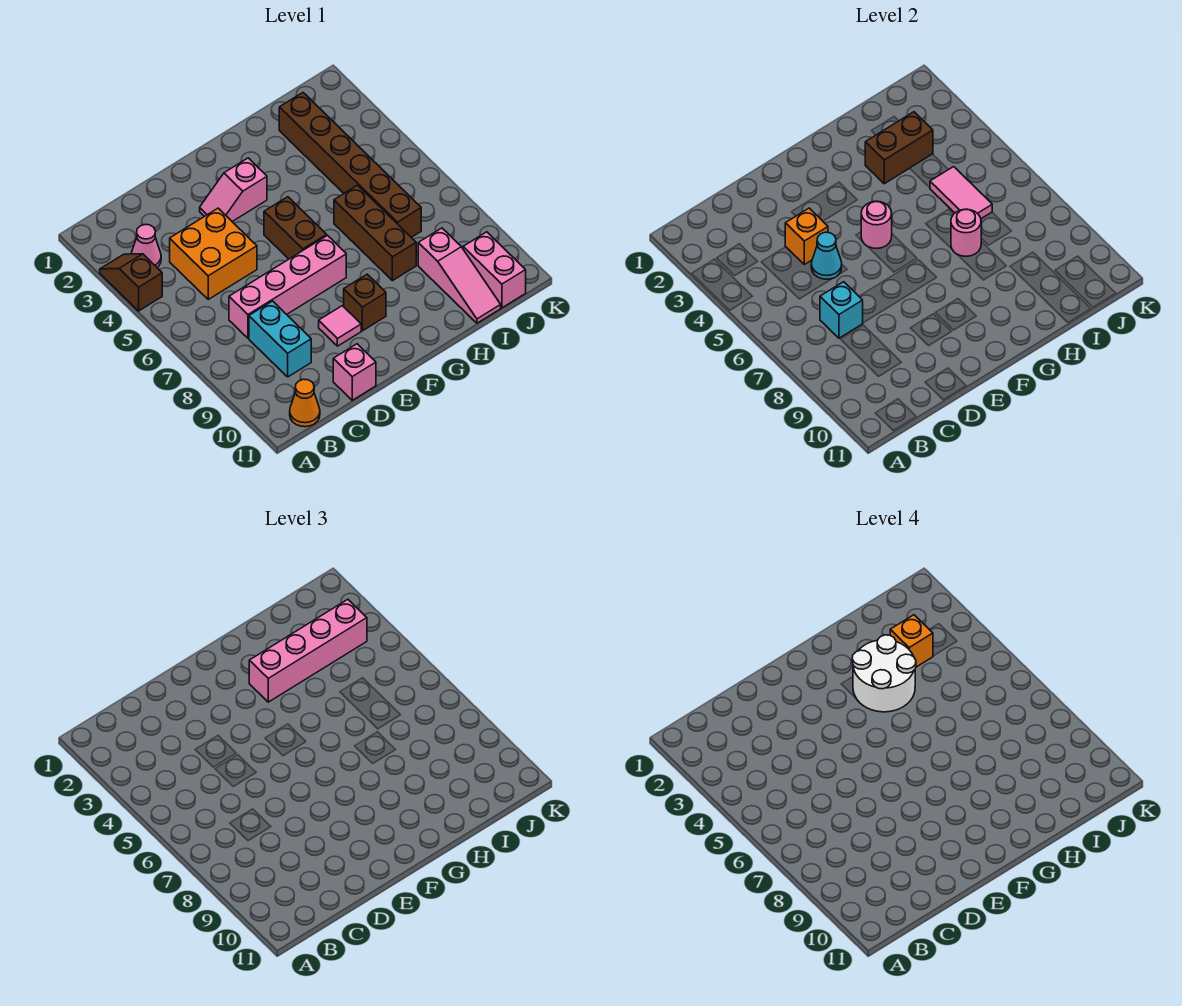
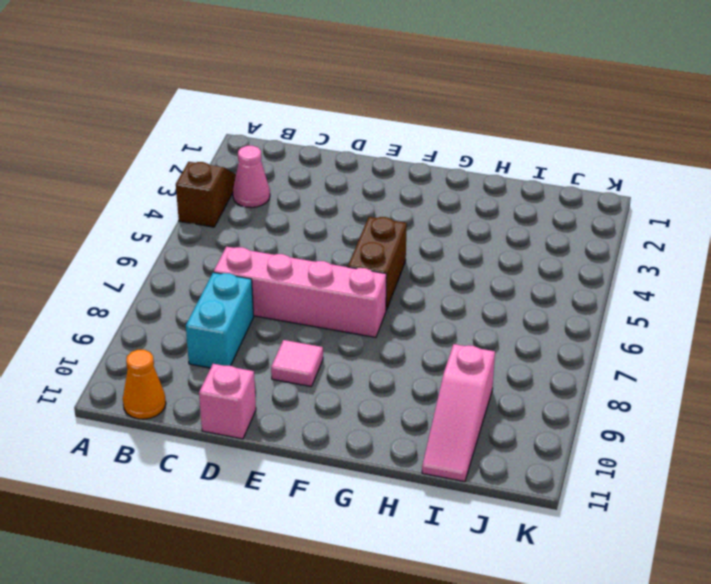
none -> orange brick C4:D5 level 1
none -> pink slope E3:F3 level 1 top F
none -> brown brick F9 level 1

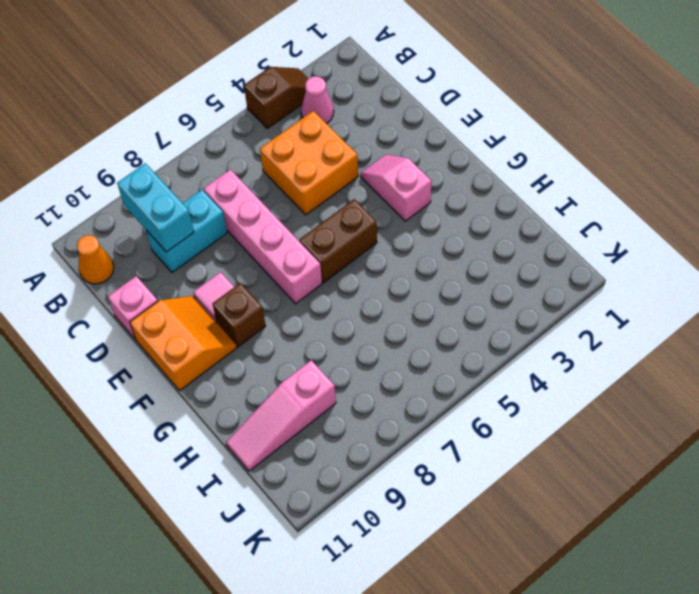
cyan brick B9:C9 level 2 -> none
orange slope E10:F11 level 1 top 11 -> none
none -> brown brick H6:H8 level 1
none -> brown brick I2:I7 level 1
none -> pink brick J10:J11 level 1

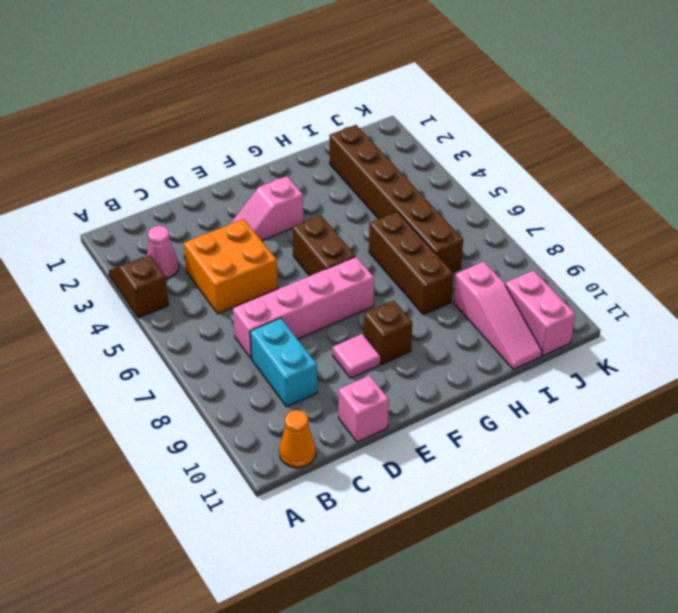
none -> cyan brick C7 level 2
none -> orange brick D4 level 2
none -> cyan cone D5 level 2

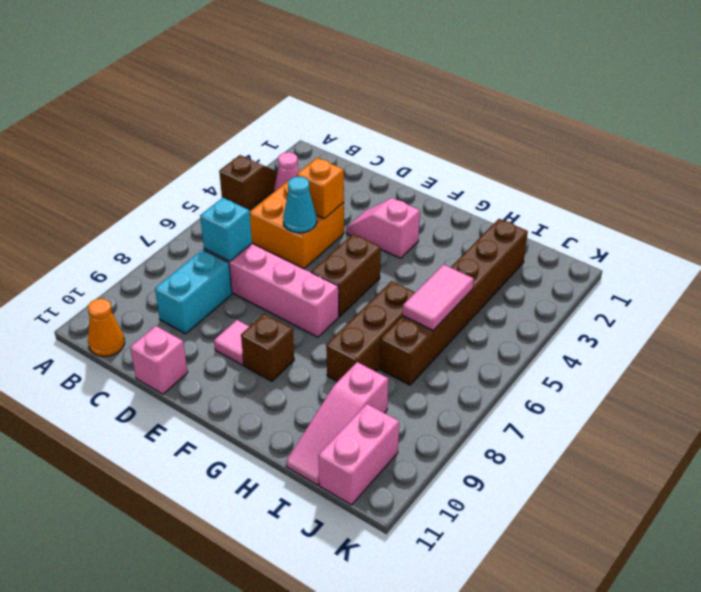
none -> pink round brick F5 level 2
none -> brown brick H3:I3 level 2
none -> pink round brick H7 level 2

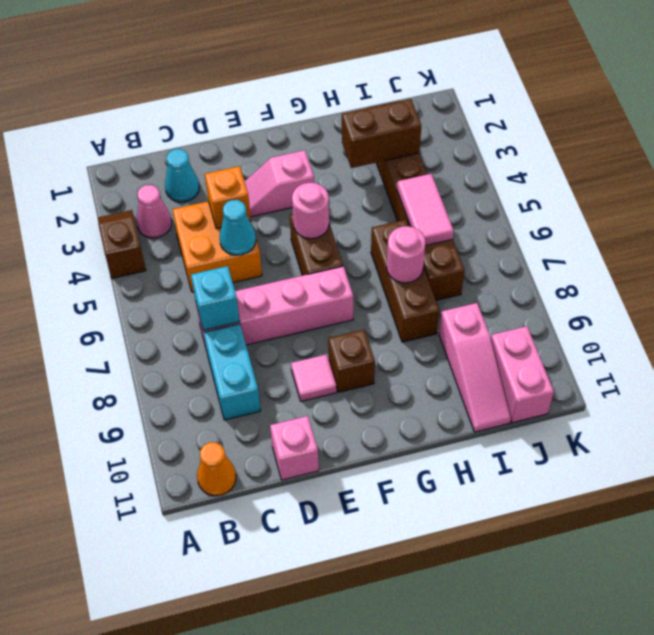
cyan cone C2 level 1 -> none
none -> pink brick G3:J3 level 3
none -> white round brick G3:H4 level 4
none -> orange brick I3 level 4

